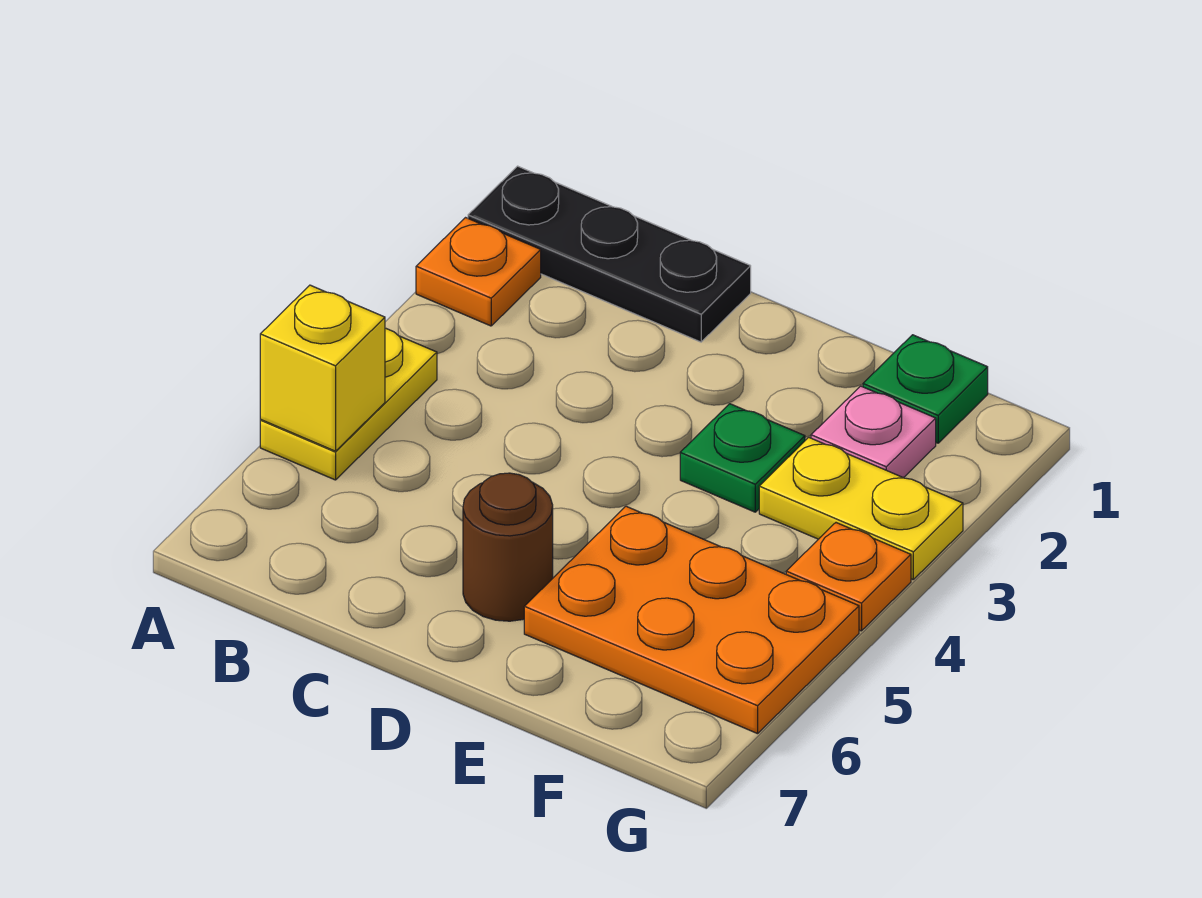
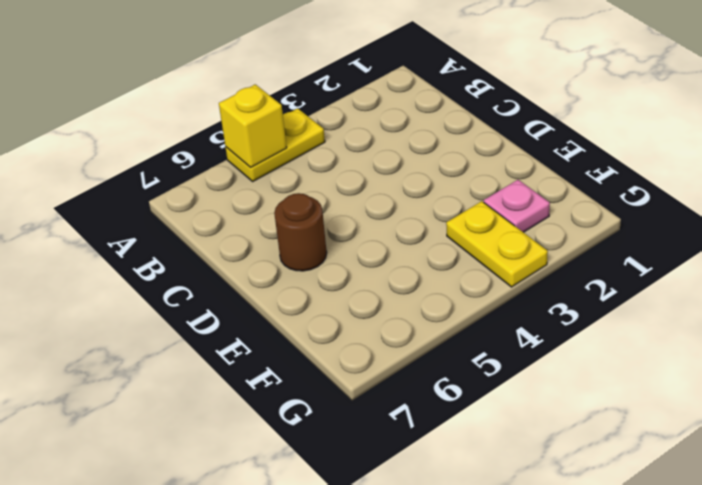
none -> black plate A1:C1 level 1
none -> orange plate A2 level 1

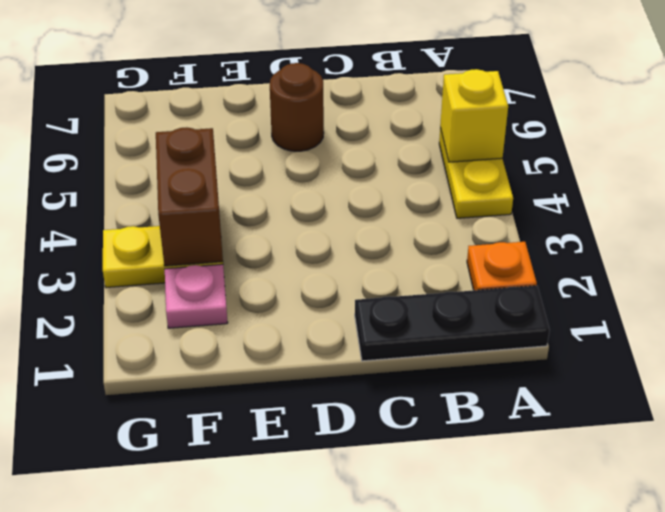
brown brick F3:F4 level 2 -> none
none -> green plate E3 level 1
none -> orange plate E5:G6 level 1

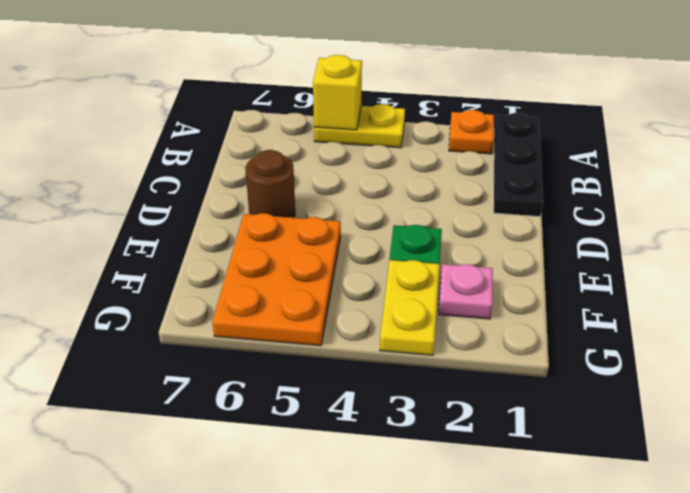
none -> green plate F1 level 1
none -> orange plate G4 level 1

